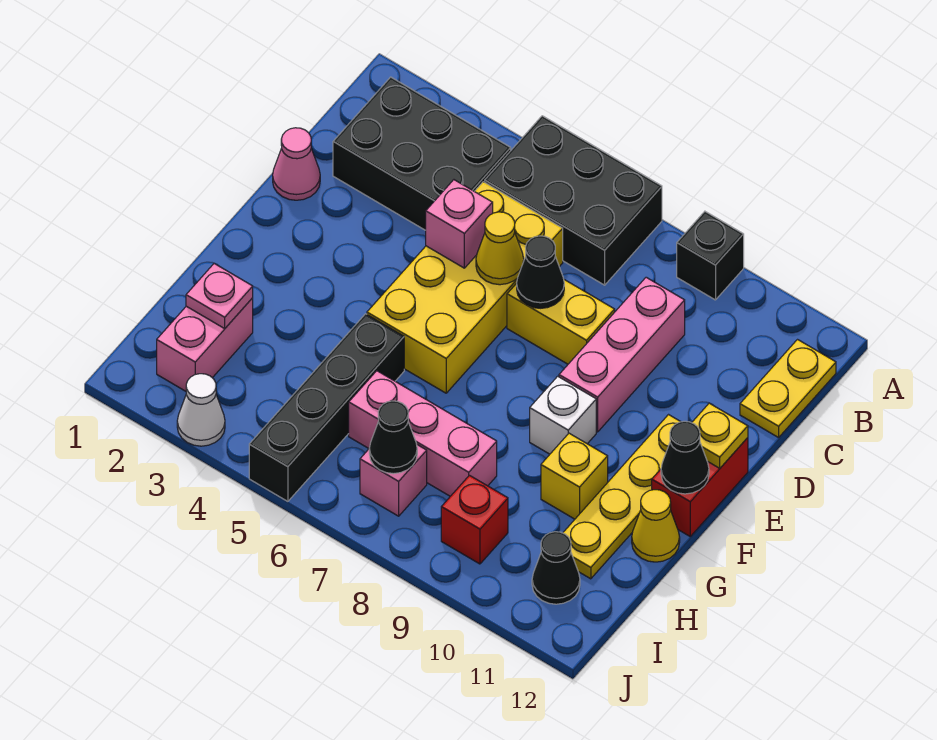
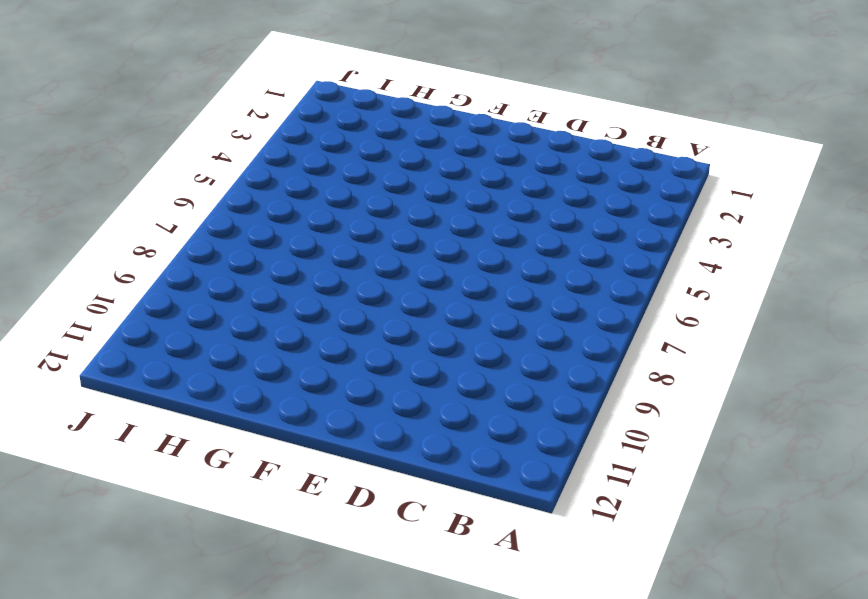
none -> black brick A5:B7 level 1
none -> black brick A9 level 1
none -> black brick B2:C4 level 1

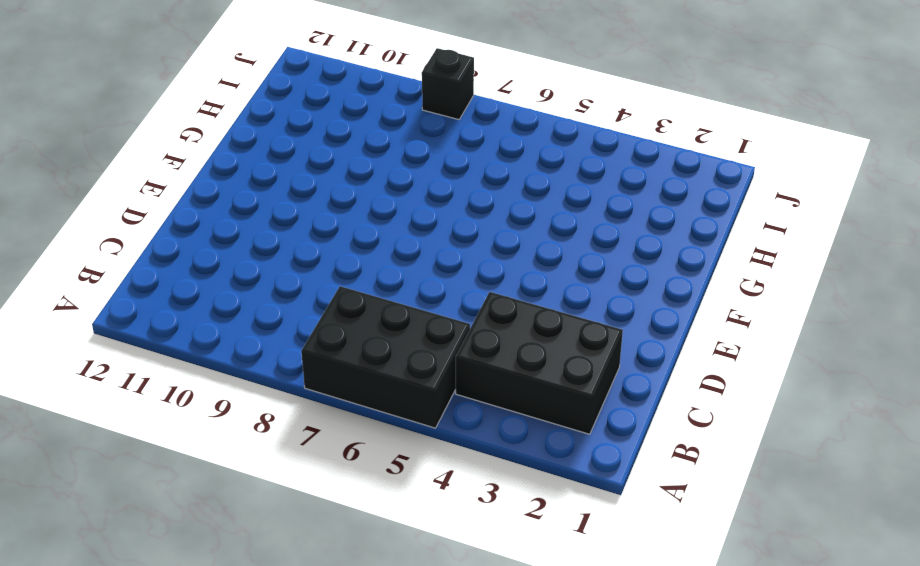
black brick J8 level 1 -> black brick A9 level 1
none -> yellow plate B12:C12 level 1
none -> yellow brick C5:F6 level 1
none -> pink brick C9:E9 level 1

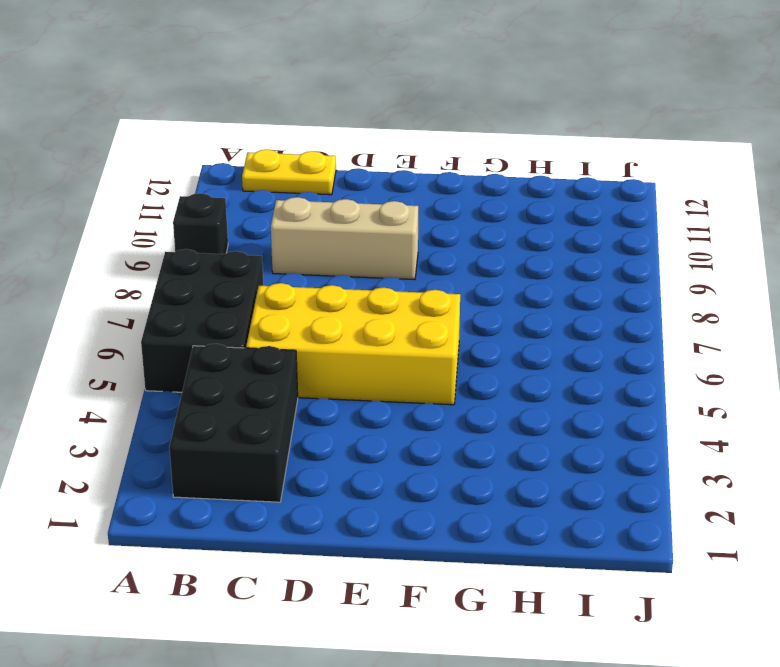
tan brick C9:E9 level 1 -> pink brick C9:E9 level 1
none -> pink cone D1 level 1
none -> yellow brick D7:D8 level 1
none -> yellow plate E11:H11 level 1

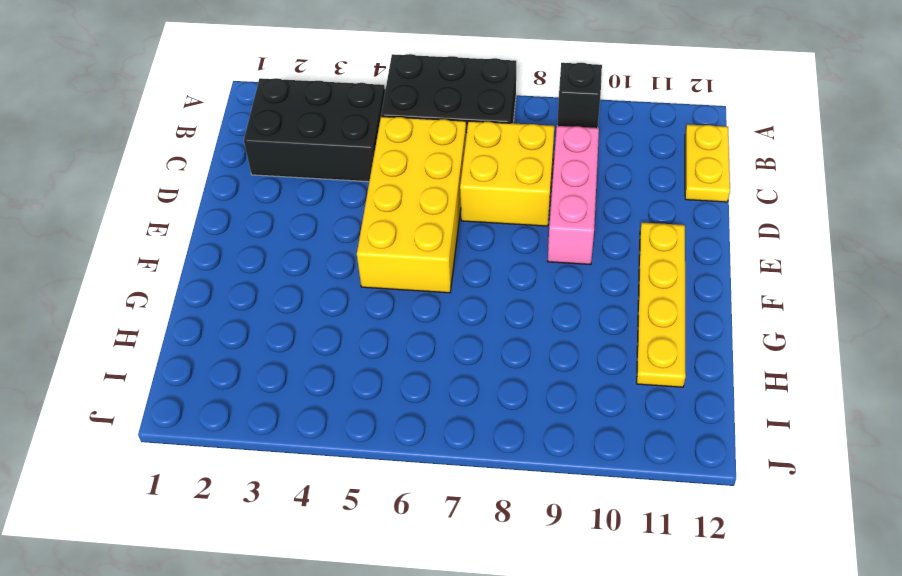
yellow brick C7:D8 level 1 -> yellow brick D7:D8 level 1
none -> pink cone D1 level 1
none -> red brick E12:F12 level 1
none -> white brick F9 level 1

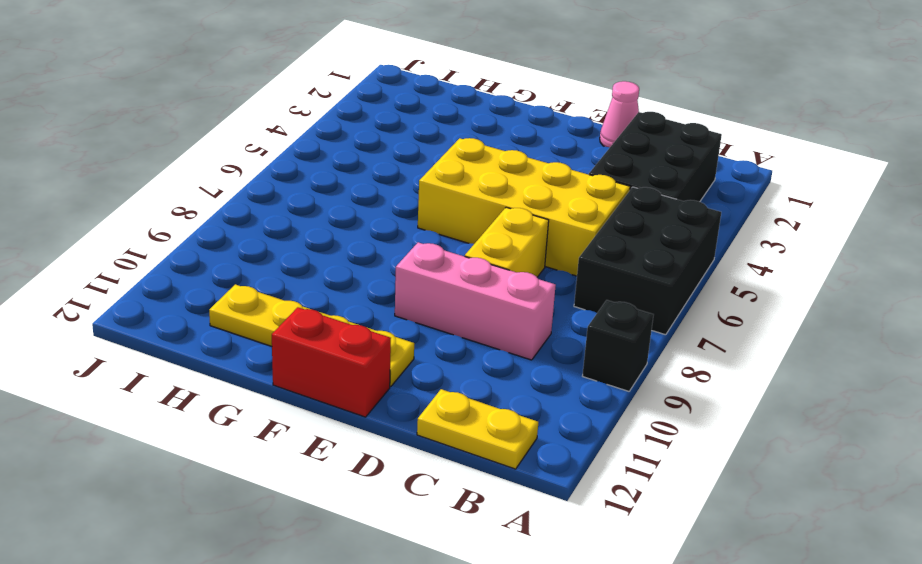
none -> white brick F9 level 1
none -> black brick G5:J5 level 1
none -> yellow brick G10 level 1

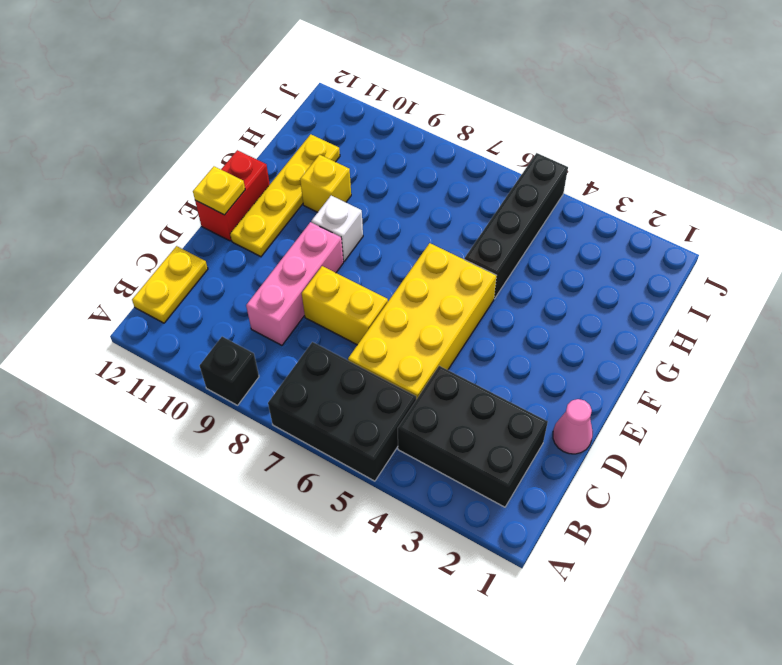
none -> yellow cone G12 level 1
none -> pink brick H2:I2 level 1
none -> pink brick H6:H8 level 1

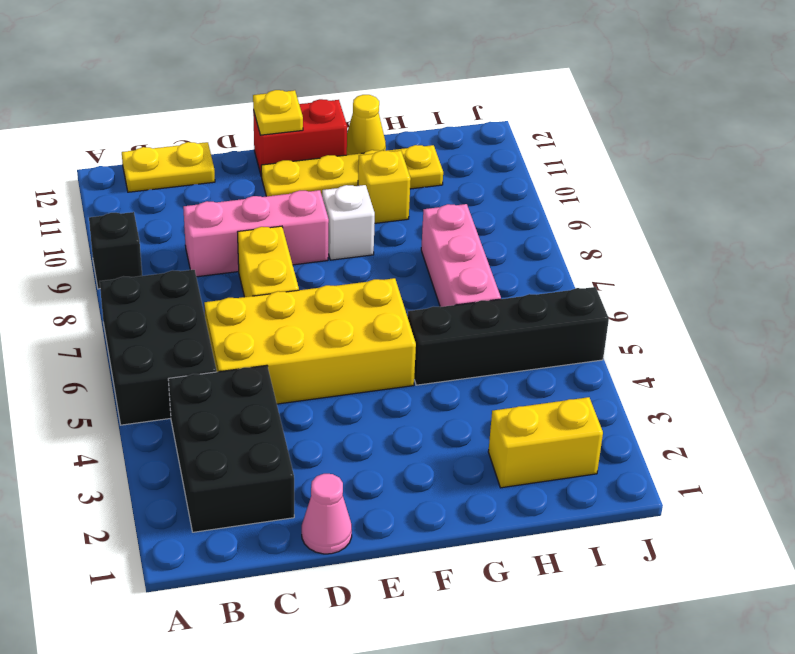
yellow brick H2:I2 level 1 -> pink brick H2:I2 level 1
none -> pink brick I7 level 1
none -> red brick I9 level 1
none -> black cone I11 level 1

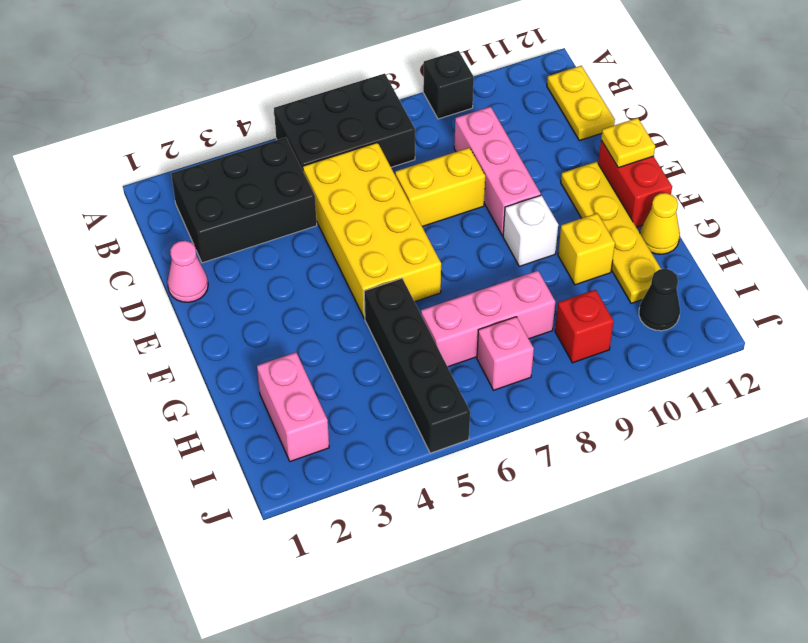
none -> white cone J3 level 1
none -> pink brick D5 level 2
none -> yellow cone D6 level 2

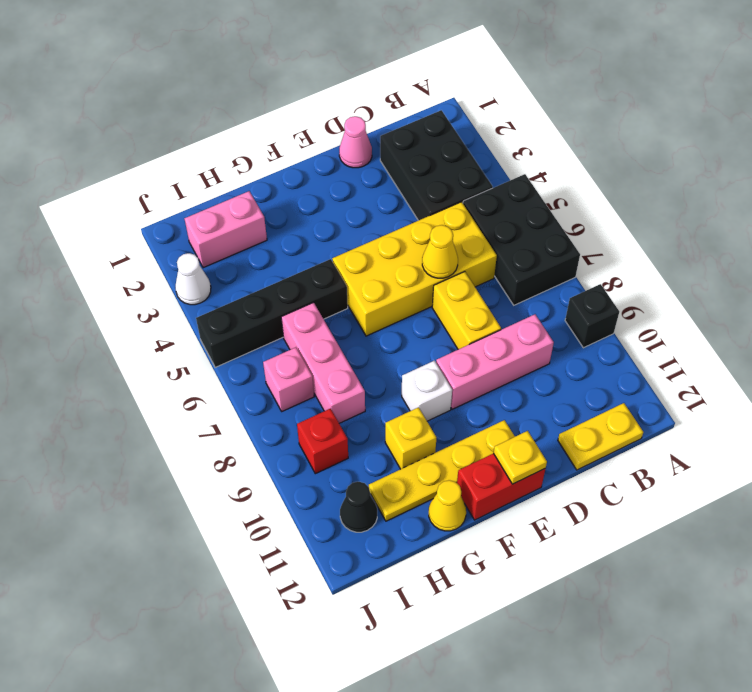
none -> pink brick D5 level 2
none -> black cone D7 level 2
none -> black cone F12 level 2

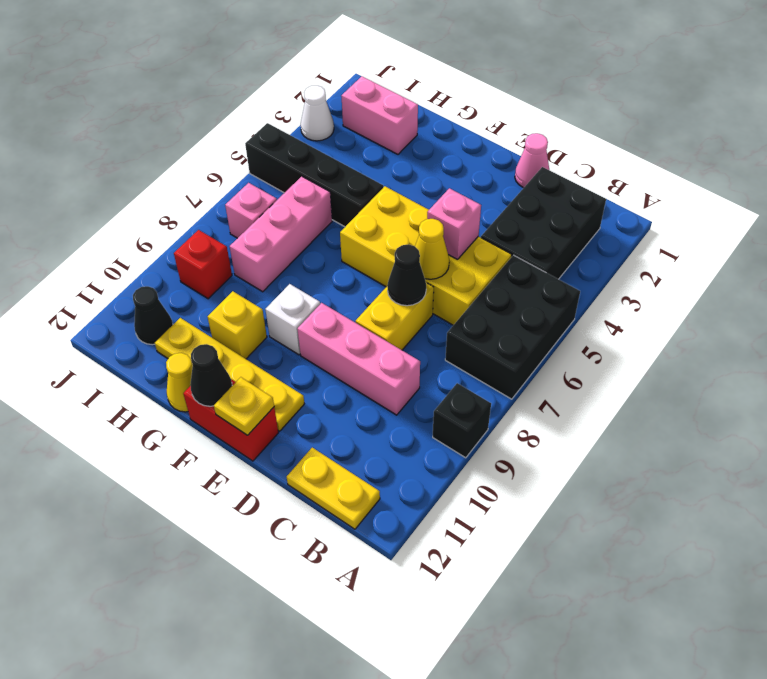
none -> pink plate H2 level 2
none -> black cone I7 level 2

